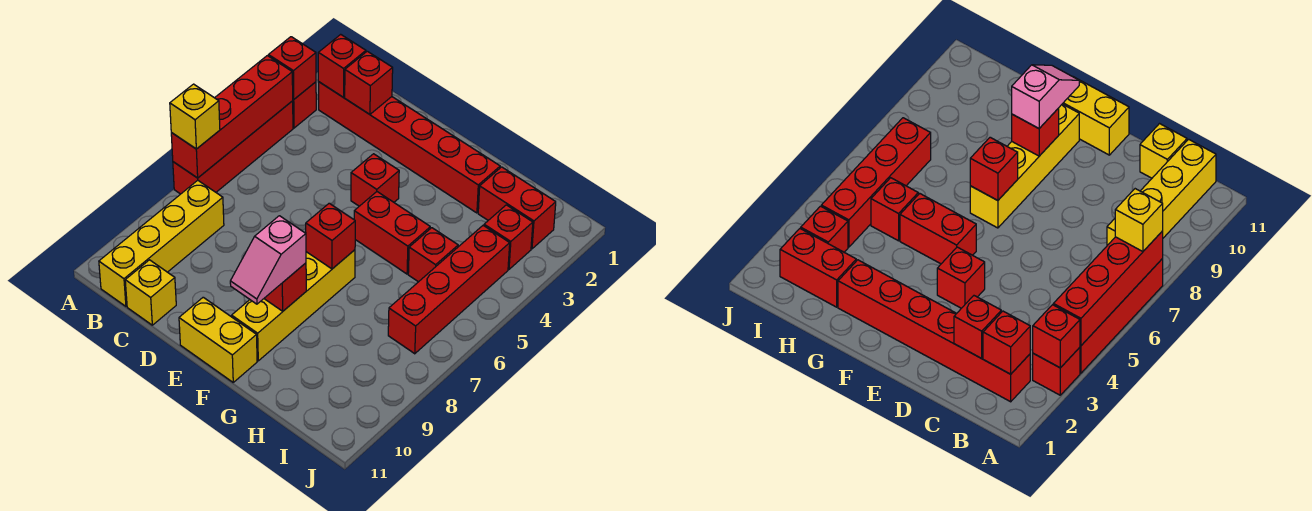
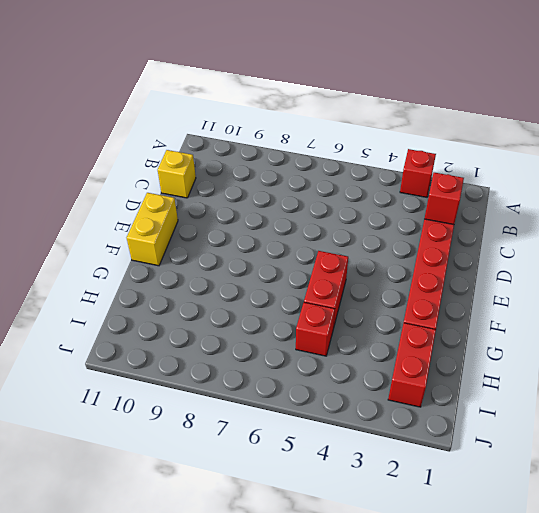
none -> red brick A4:A7 level 1
none -> yellow brick B8:B11 level 1
none -> red brick E4 level 1

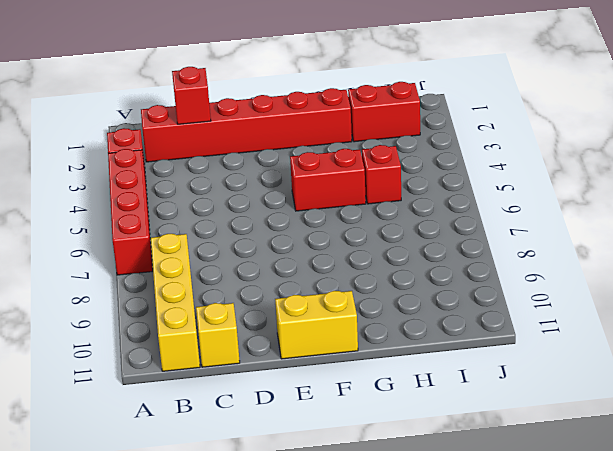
none -> red brick E4 level 1
none -> yellow brick F7:F10 level 1
none -> red brick I3 level 1

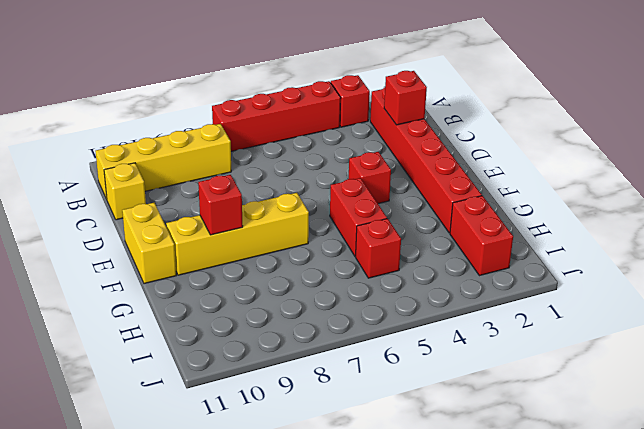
none -> red brick I3 level 1
none -> red brick I4:I7 level 1
none -> red brick A3 level 2

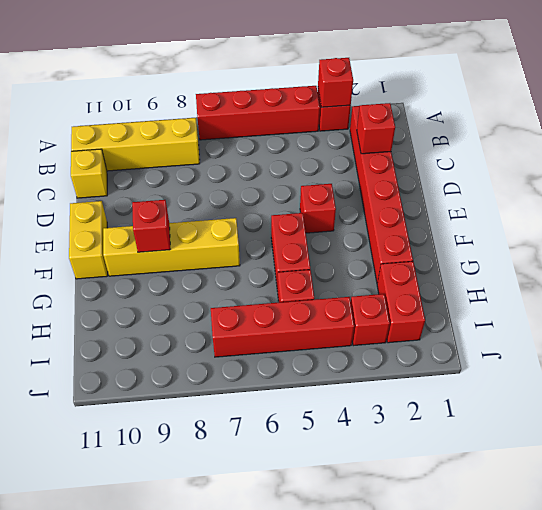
none -> red brick A4:A7 level 2
none -> red brick B2 level 2
none -> red brick F7 level 2

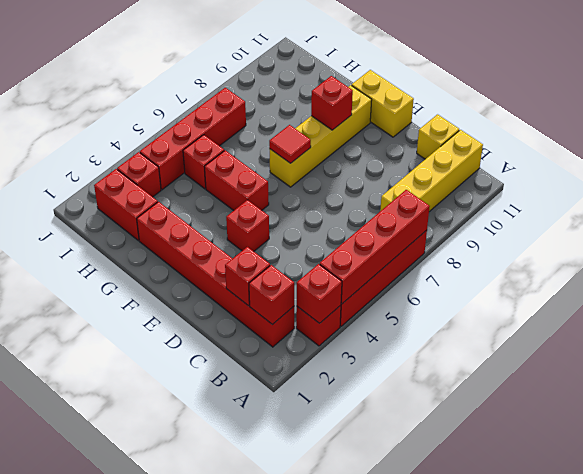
red tile F7 level 2 -> red brick F7 level 2
none -> yellow brick A7 level 3
none -> pink slope F9:F10 level 3 top 9

